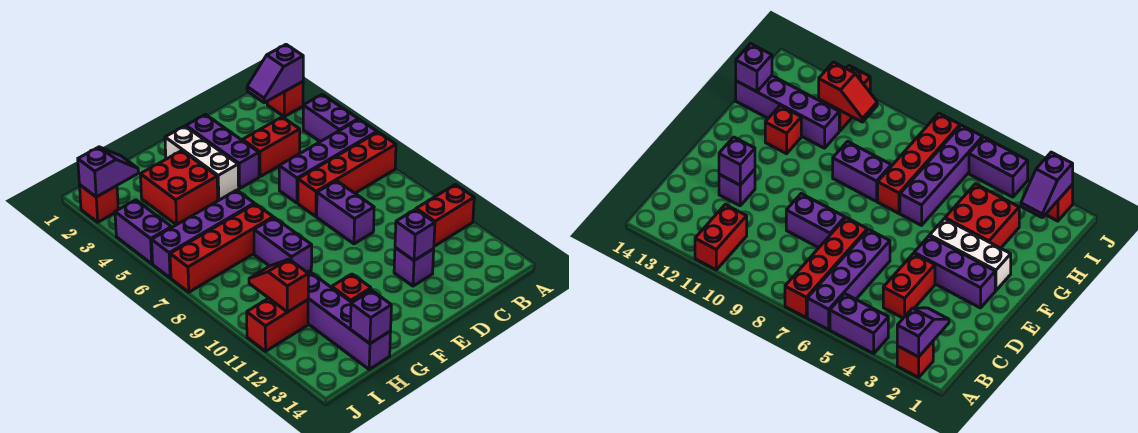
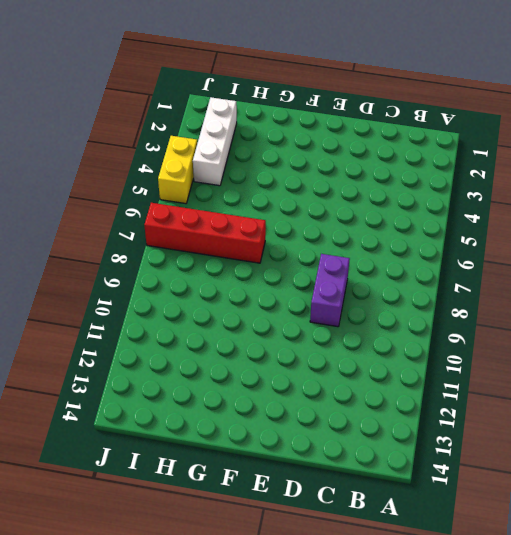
white brick I2:I4 level 1 -> white brick F2:F4 level 1
yellow brick J4:J5 level 1 -> purple brick J4:J5 level 1
none -> red brick A2 level 1
none -> purple brick A4:A5 level 1
none -> purple brick A6:D6 level 1

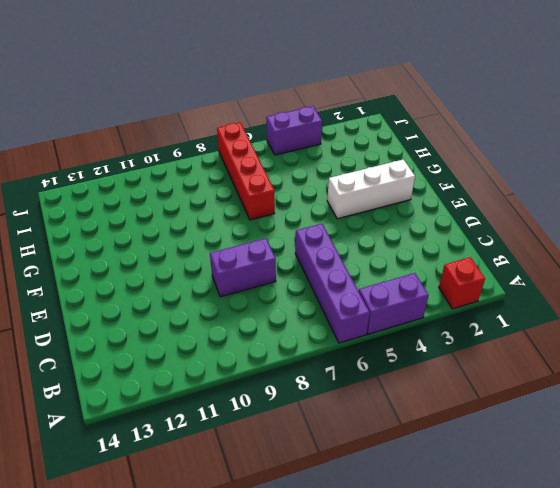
none -> red brick A7:D7 level 1
none -> red brick A11:B11 level 1
none -> red brick C4:D4 level 1

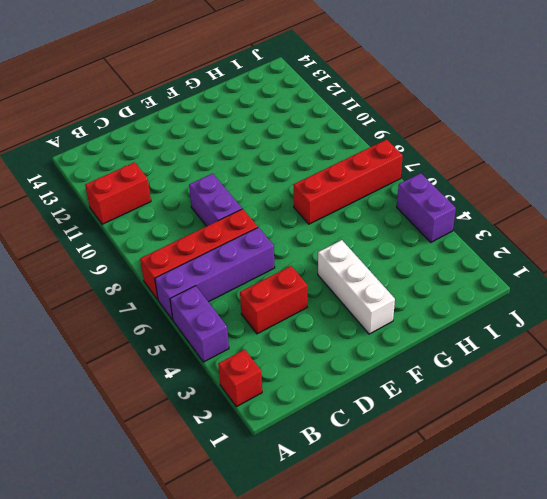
none -> purple brick D12 level 1
none -> purple brick E2:E4 level 1
none -> red brick G3:H4 level 1

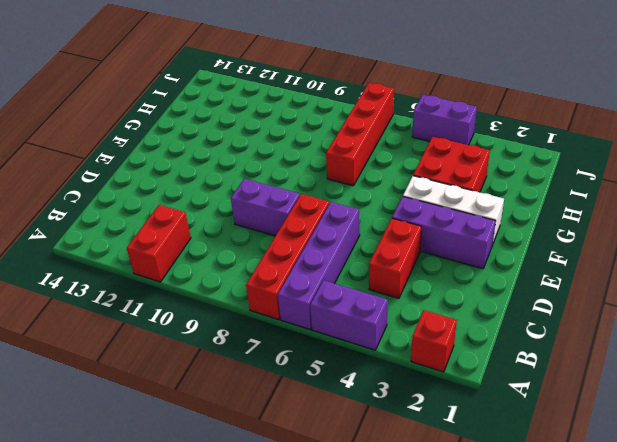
none -> purple brick D12 level 1
none -> purple brick G6:J6 level 1
none -> purple brick G8:G9 level 1

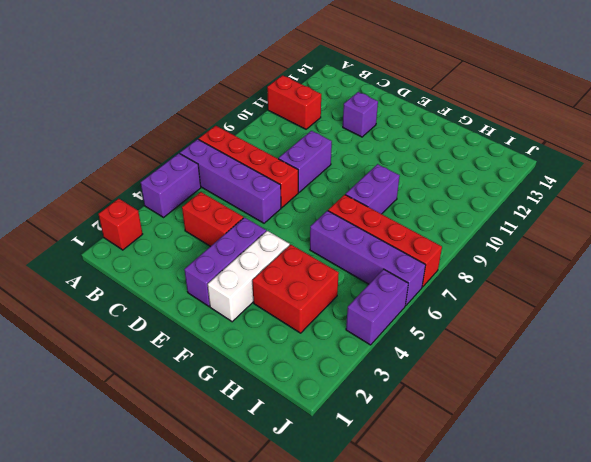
none -> red brick G12 level 1
none -> purple brick H11:H14 level 1
none -> red brick I11:J11 level 1

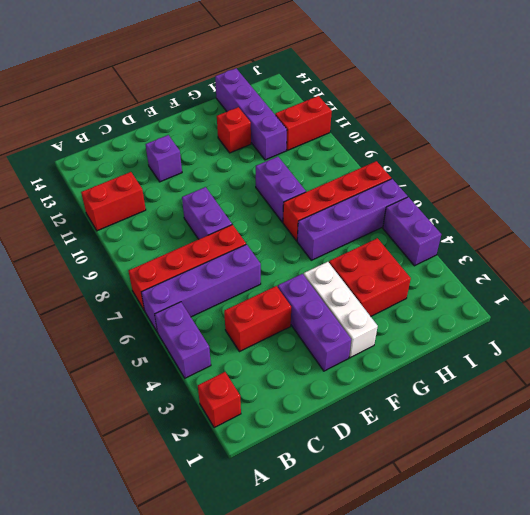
none -> red brick J2 level 1
none -> purple slope A2:B2 level 2 top A
none -> purple brick D12 level 2

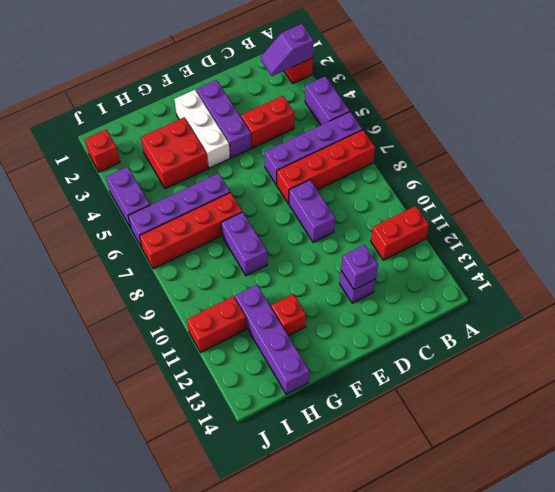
none -> purple brick H14 level 2
none -> purple slope I2:J2 level 2 top J
none -> red slope I10:I11 level 2 top 11

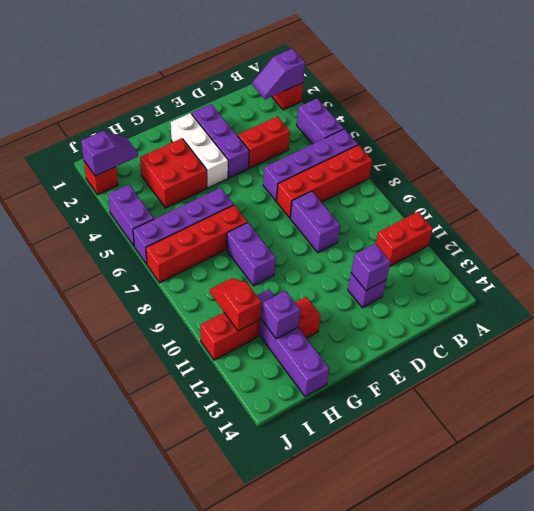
purple brick H12 level 2 -> purple brick H14 level 2

